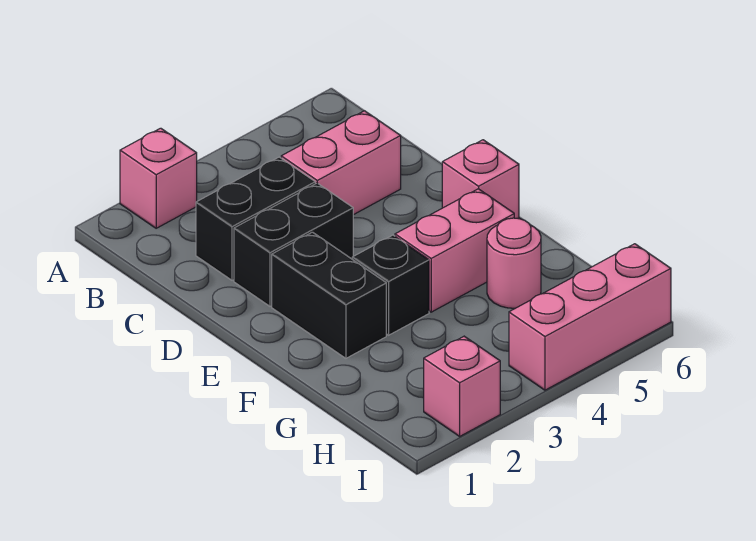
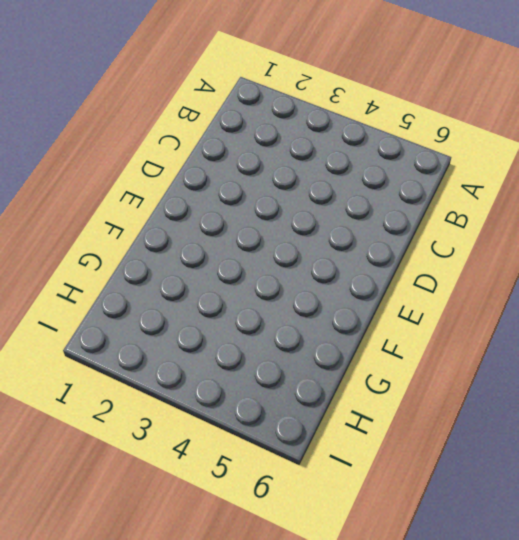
none -> pink brick A2 level 1
none -> black brick C2:C3 level 1

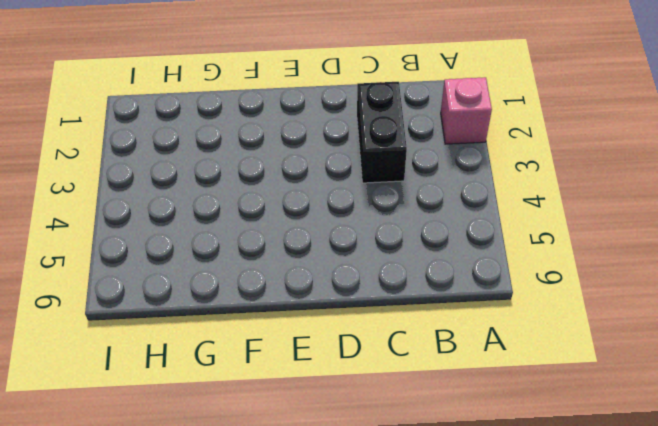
none -> pink brick C4:C5 level 1
none -> black brick D2:D3 level 1

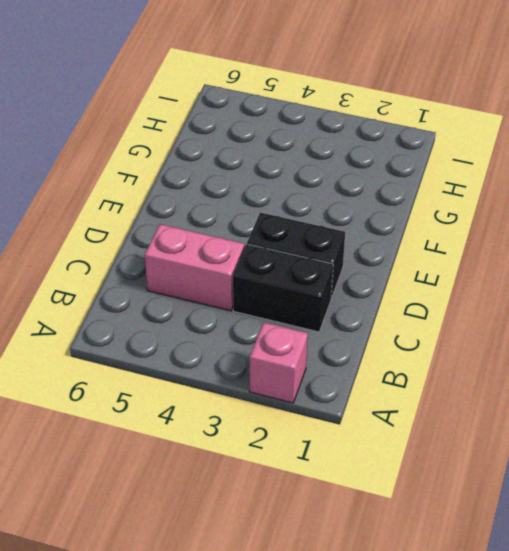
none -> black brick E2:F2 level 1
none -> pink brick E6 level 1

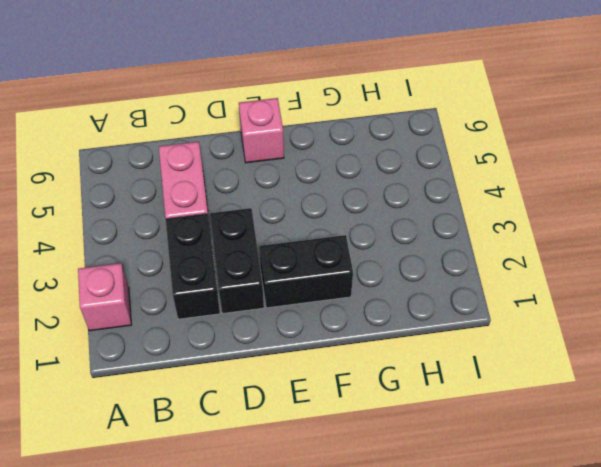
none -> black brick F3 level 1
none -> pink brick F4:F5 level 1

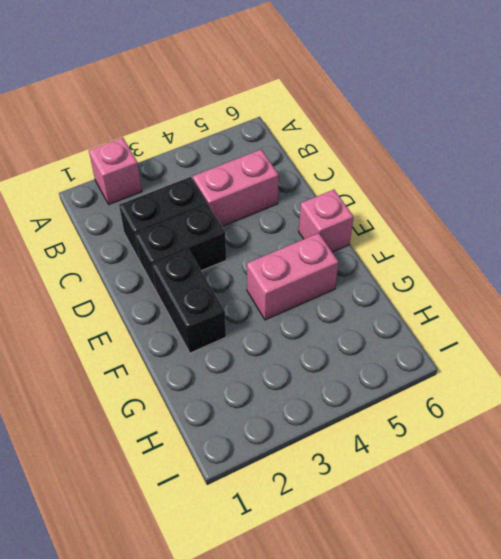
none -> black brick F3 level 1
none -> pink round brick G5 level 1

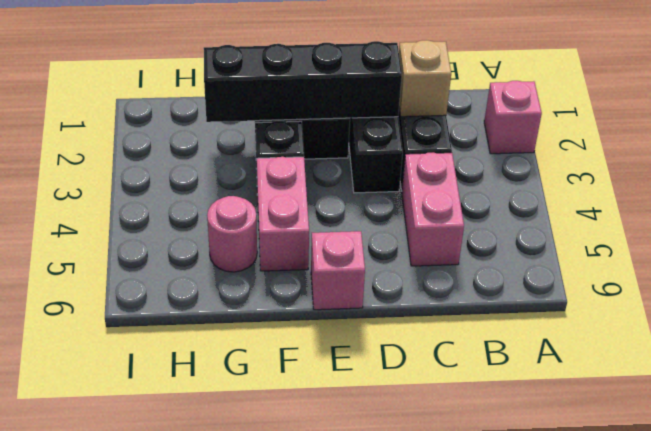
tan brick C2 level 2 -> none
black brick D2:G2 level 2 -> none
none -> pink brick I2 level 1
none -> pink brick I4:I6 level 1

